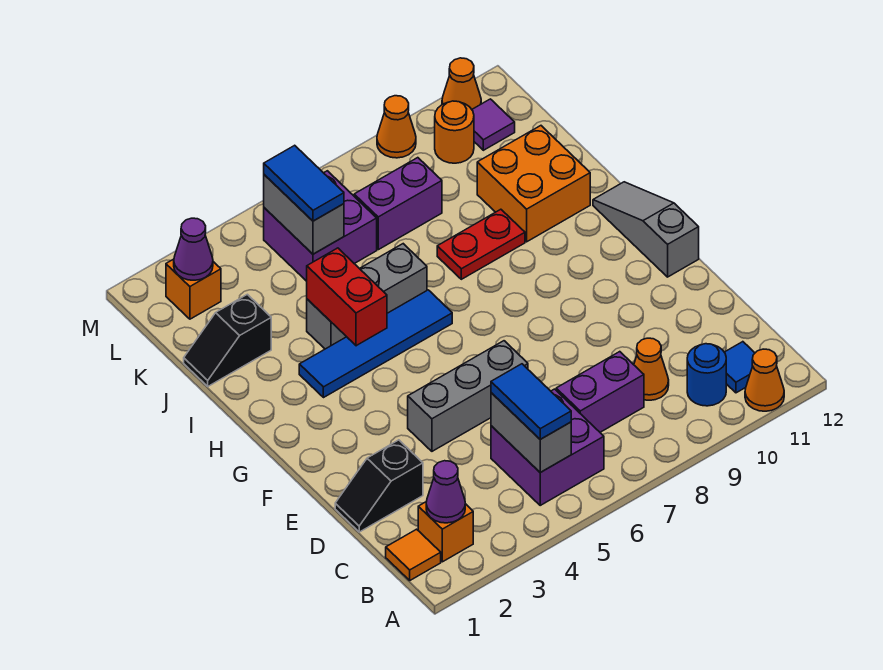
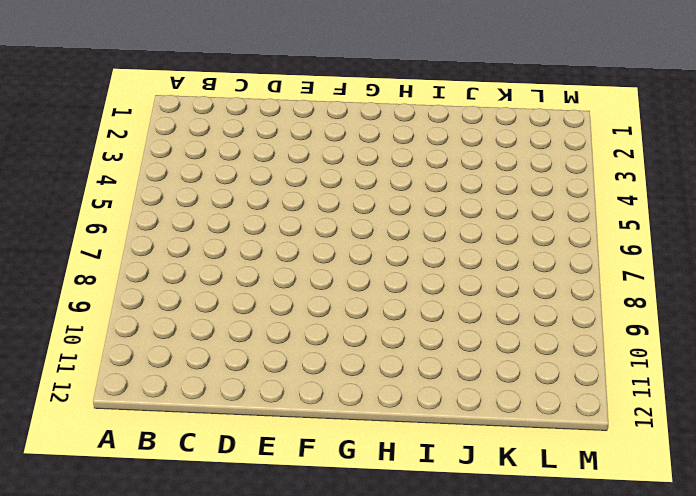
none -> orange cone A11 level 1
none -> orange tile B1 level 1
none -> orange brick B2 level 1
none -> purple brick B5:C6 level 1

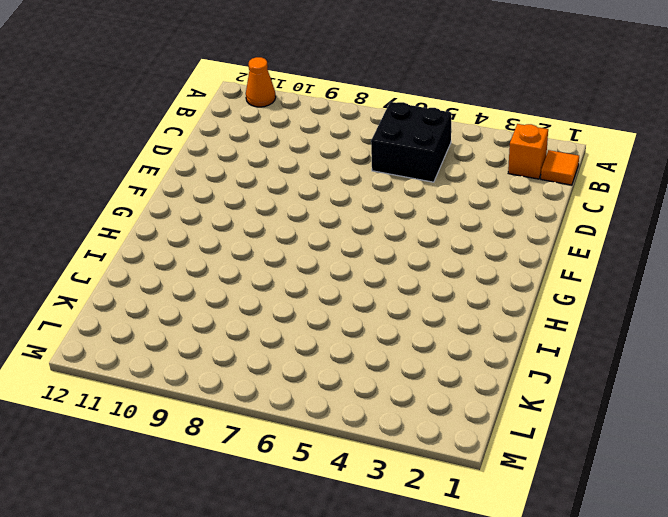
black brick B5:C6 level 1 -> purple brick B5:C6 level 1
none -> blue round brick B10 level 1
none -> blue tile B11 level 1
none -> purple brick C7:C8 level 1
none -> orange cone C9 level 1

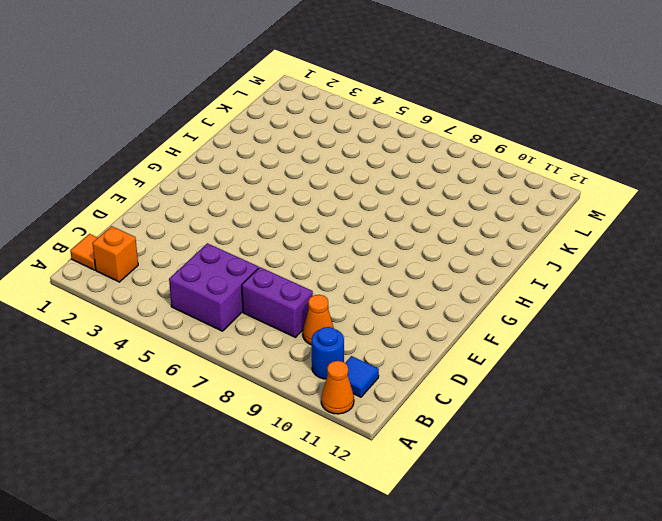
none -> black slope D1:D2 level 1 top 2
none -> grey brick E4:E6 level 1
none -> grey slope F12:H12 level 1 top F
none -> blue tile H3:H6 level 1

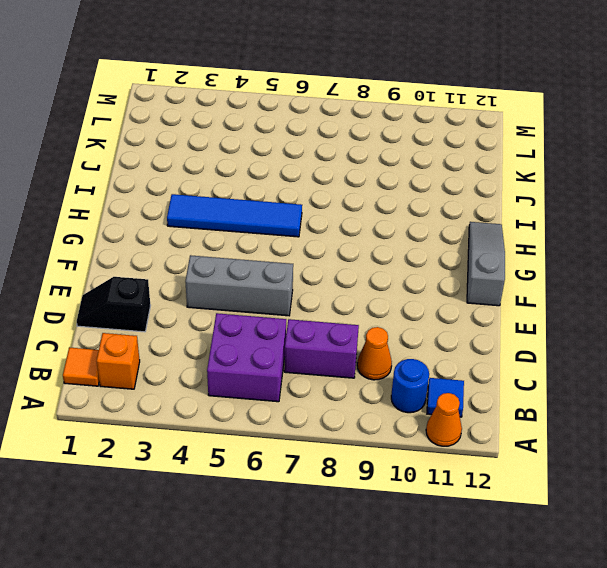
none -> grey brick I4:I6 level 1
none -> red plate I8:I9 level 1
none -> orange brick I10:J11 level 1
none -> black slope J1:J2 level 1 top 2

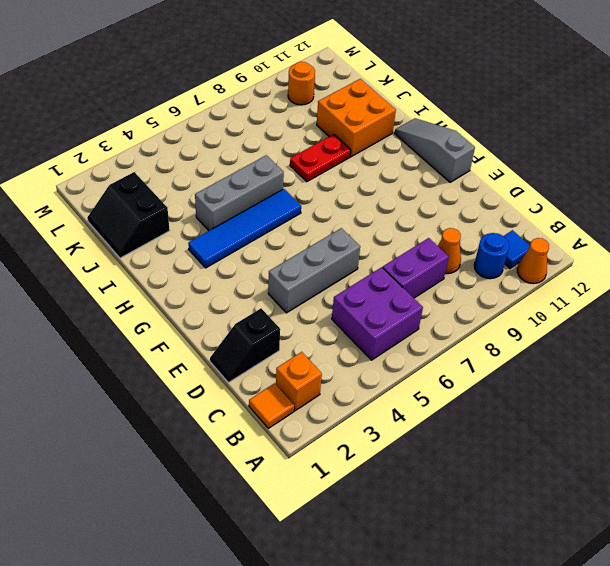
black slope J1:K2 level 1 top 2 -> black slope J1:J2 level 1 top 2
none -> purple brick K5:L6 level 1
none -> purple brick K7:K8 level 1
none -> orange brick L2 level 1
none -> purple tile L11 level 1

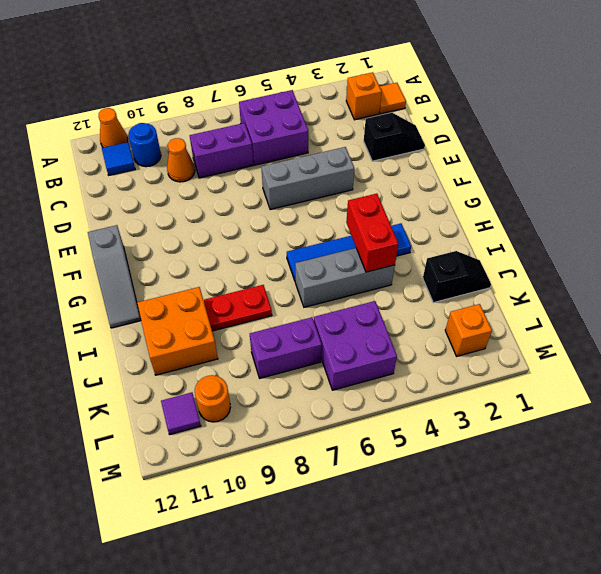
none -> orange cone M9 level 1
none -> orange cone M11 level 1
none -> purple cone B2 level 2
none -> grey brick B5:C5 level 2

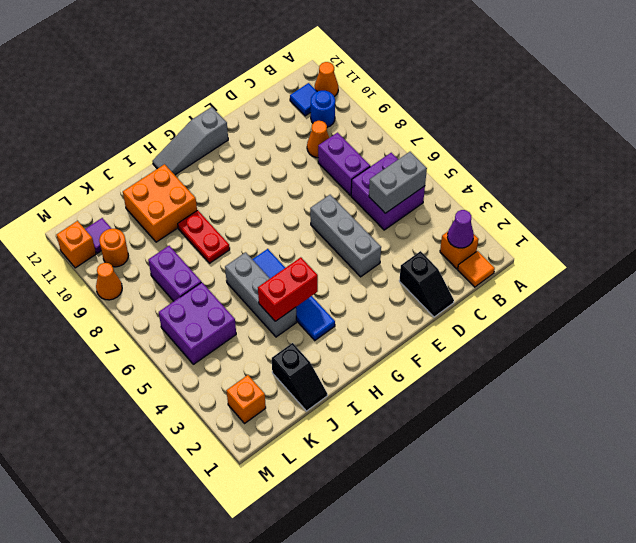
orange brick M11 level 1 -> orange cone M11 level 1
none -> grey brick K5:L5 level 2
none -> purple cone L2 level 2
none -> blue tile B5:C5 level 3
none -> blue tile K5:L5 level 3

